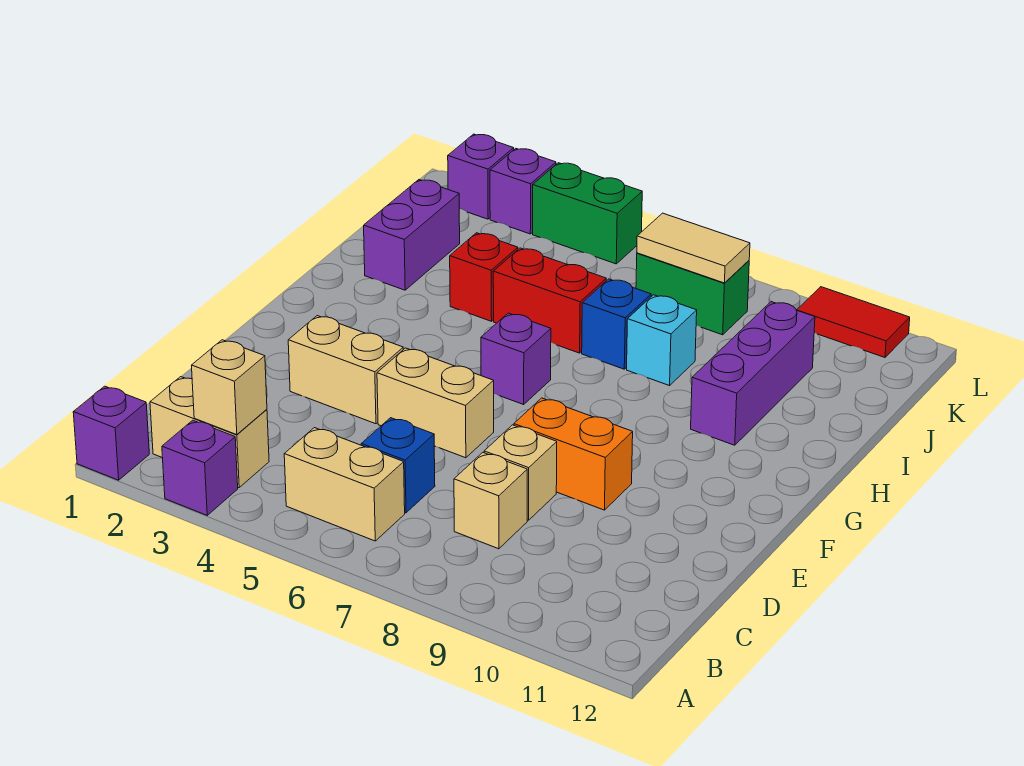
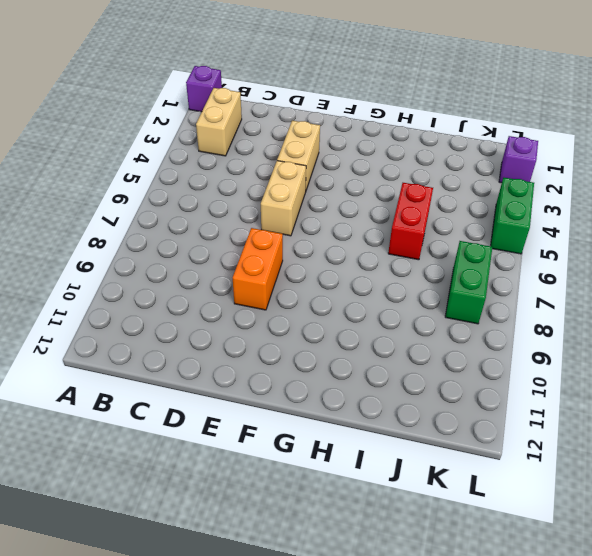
none -> purple brick A3 level 1
none -> tan brick B5:B6 level 1
none -> blue brick C6 level 1

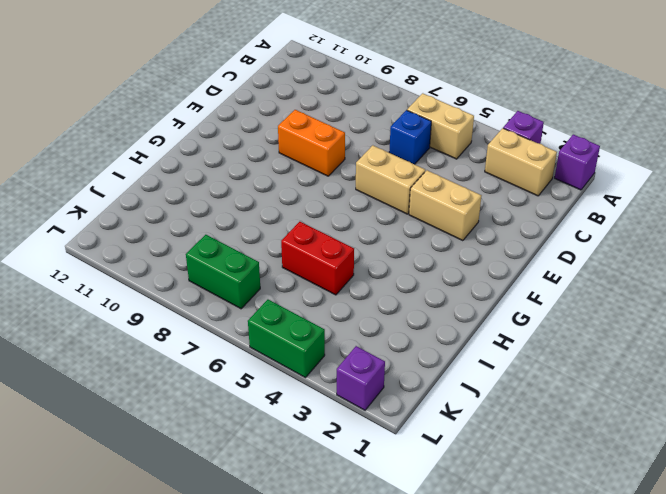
none -> tan brick C8 level 1
none -> tan brick D8 level 1
none -> purple brick G6 level 1

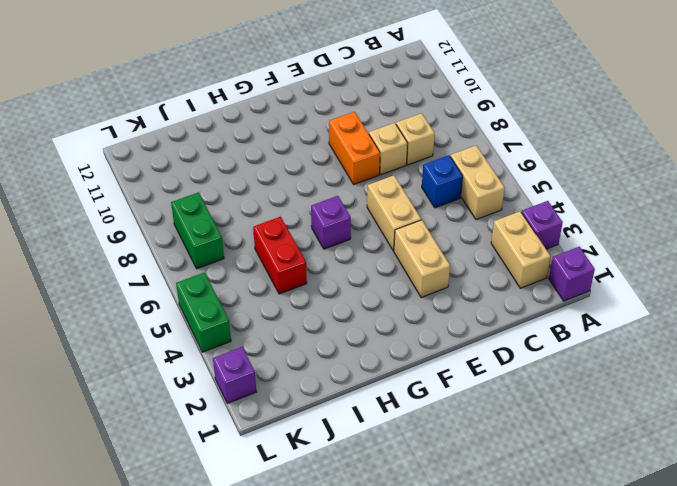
none -> purple brick H10:J10 level 1
none -> purple brick I2:J2 level 1
none -> red brick I4 level 1

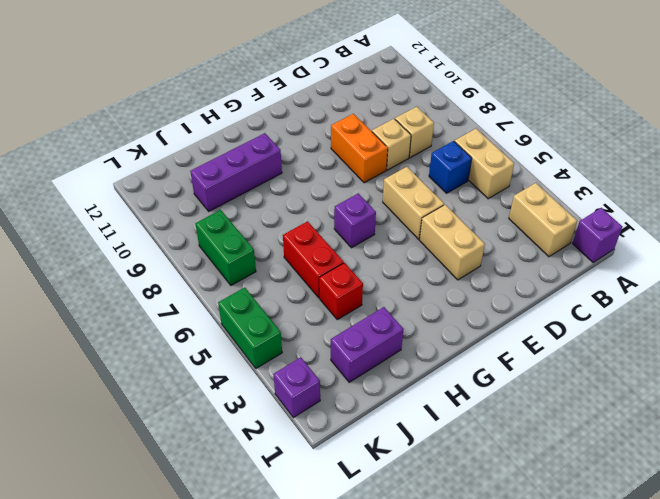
none -> purple brick A3 level 1
none -> blue brick I7 level 1
none -> cyan brick I8 level 1

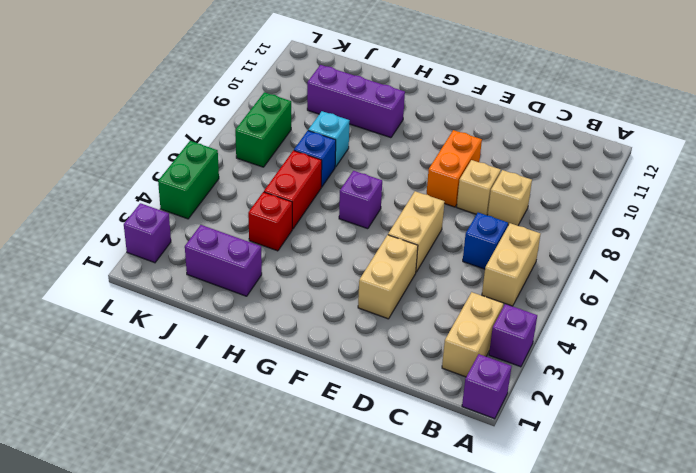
none -> purple brick L3 level 1
none -> red tile L10:L11 level 1
none -> tan brick B3 level 2

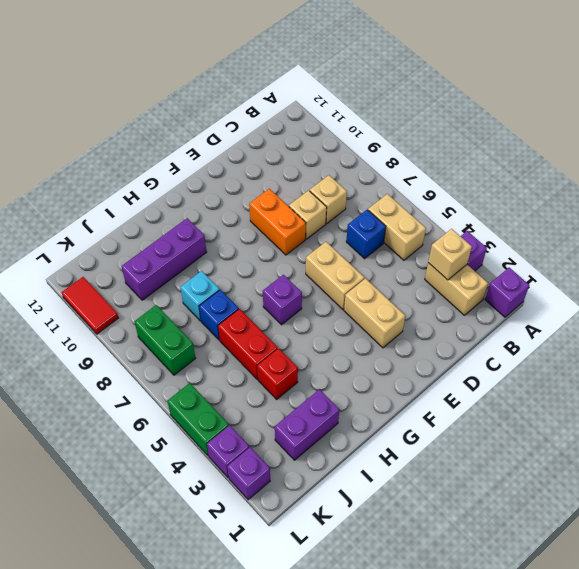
none -> tan tile K7:K8 level 2

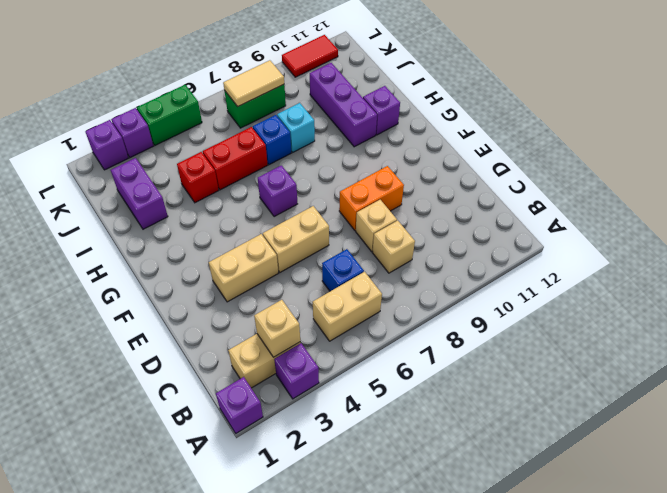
purple brick H11 level 1 -> none

